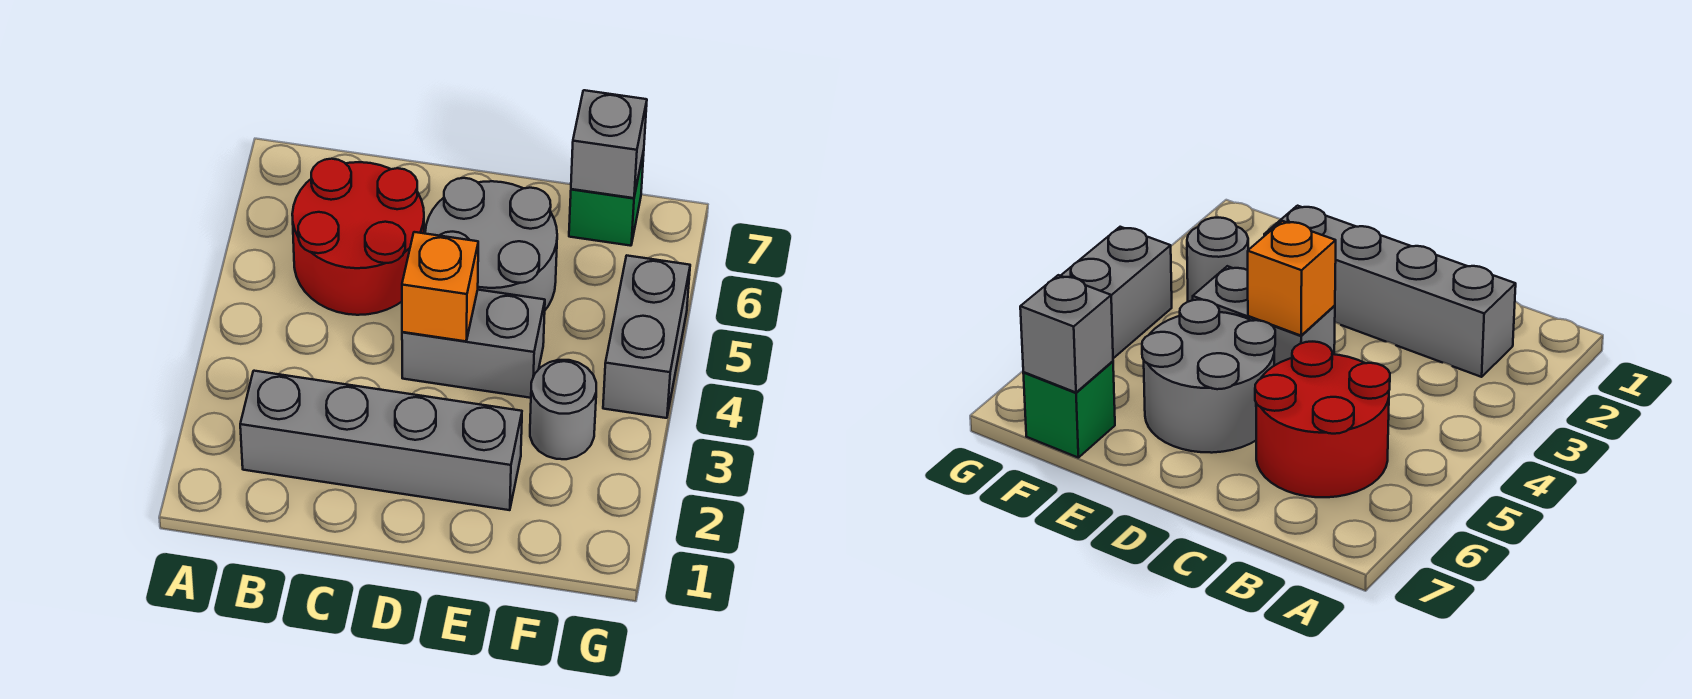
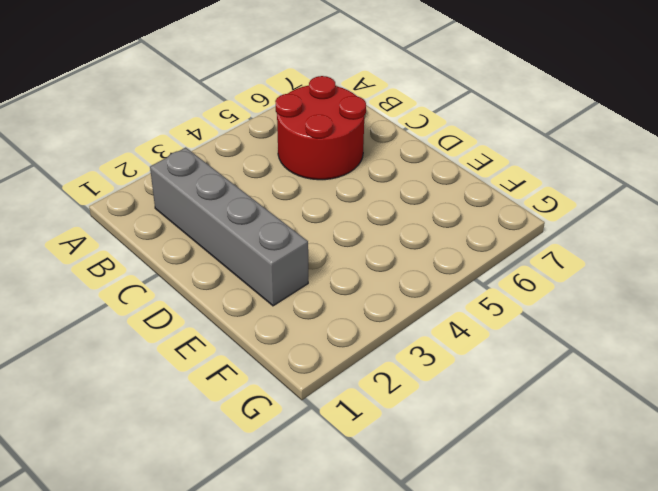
none -> grey brick D4:E4 level 1
none -> grey round brick D5:E6 level 1

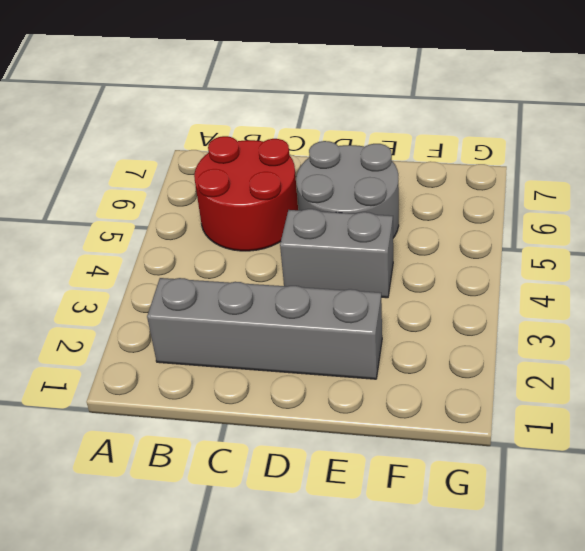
none -> grey round brick F3 level 1
none -> green brick F7 level 1

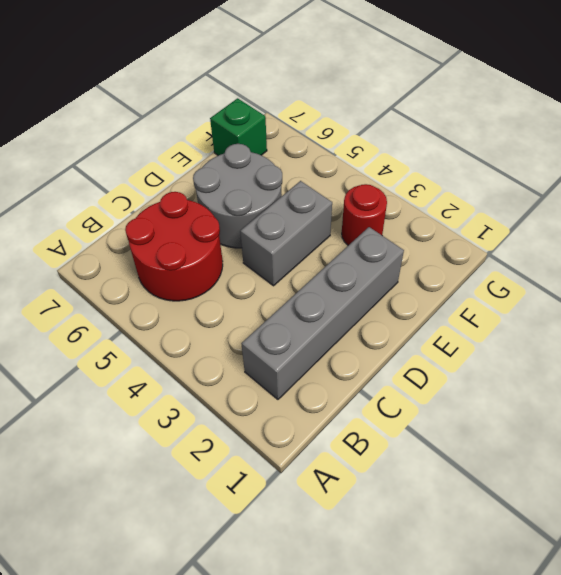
red round brick F3 level 1 -> grey round brick F3 level 1
none -> grey brick G4:G5 level 1
none -> orange brick D4 level 2

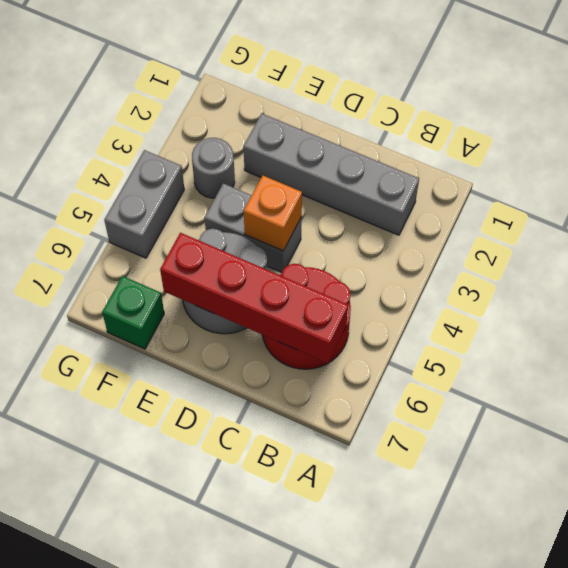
red brick B6:E6 level 2 -> none
none -> grey brick F7 level 2

